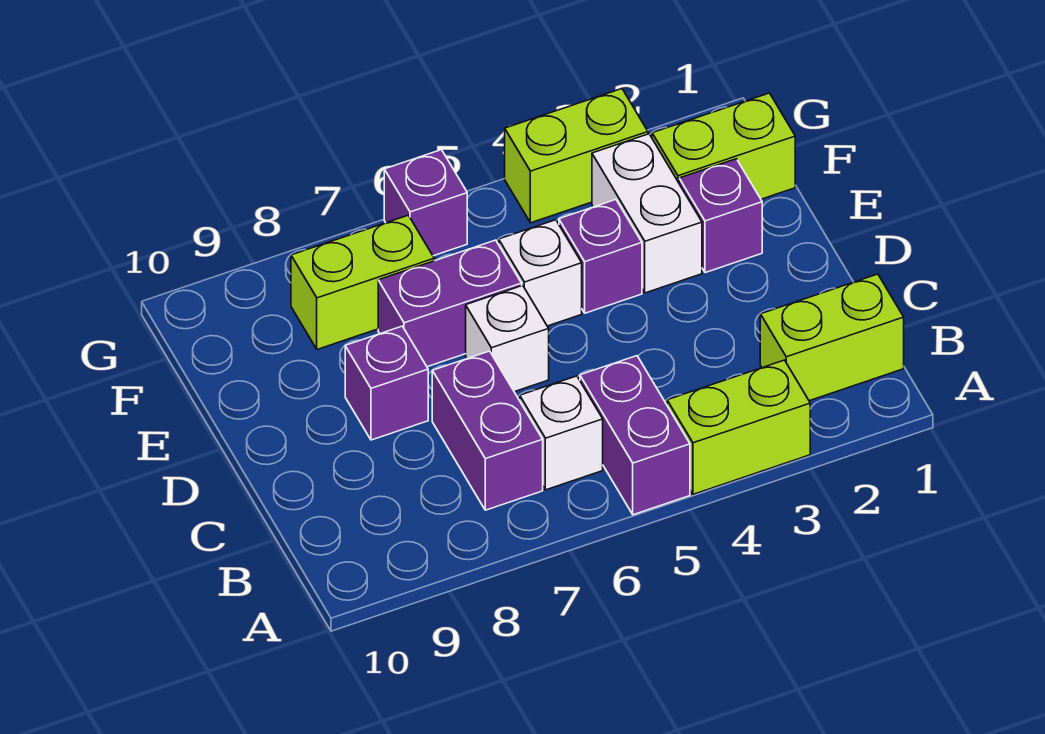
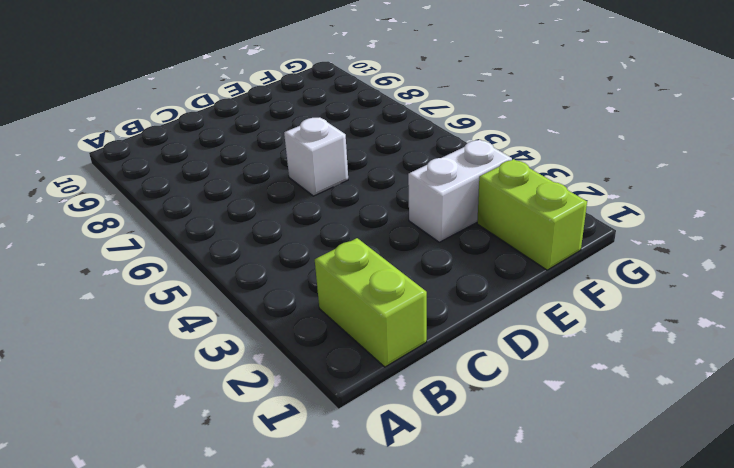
none -> lime brick A3:A4 level 1
none -> purple brick A5:B5 level 1
none -> white brick B6 level 1

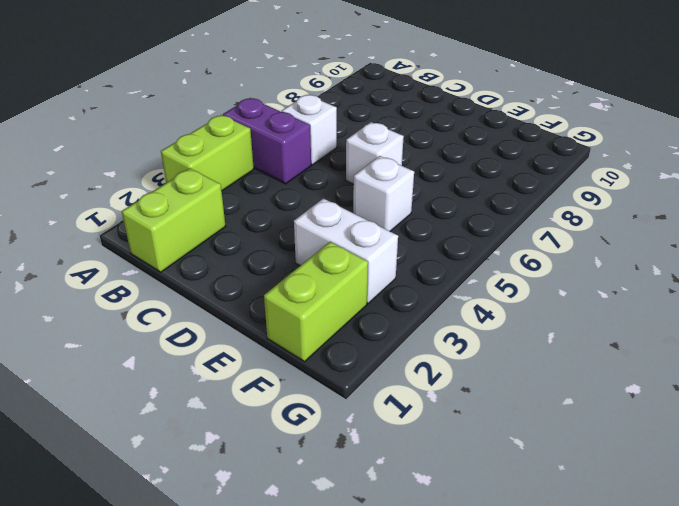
none -> purple brick B7:C7 level 1
none -> purple brick D8 level 1
none -> purple brick E2 level 1

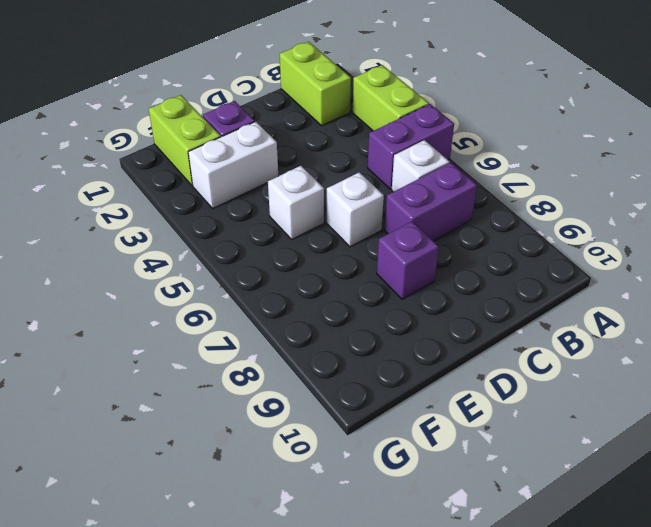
none -> purple brick E4 level 1
none -> purple brick E6:E7 level 1
none -> lime brick F7:F8 level 1

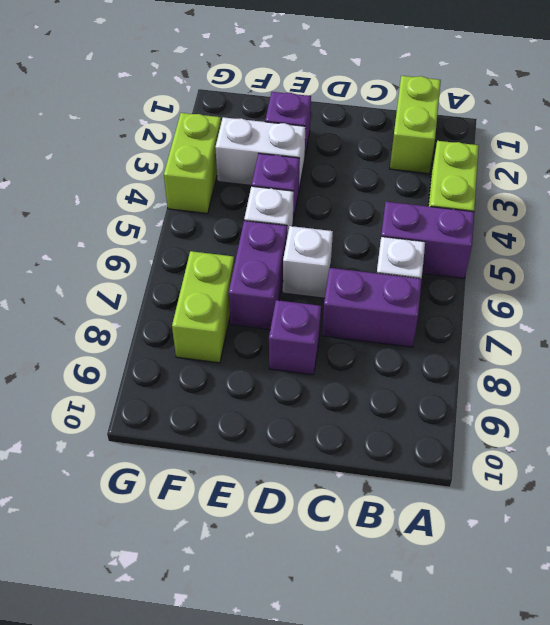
none -> lime brick F1:F2 level 1
none -> purple brick G6 level 1

